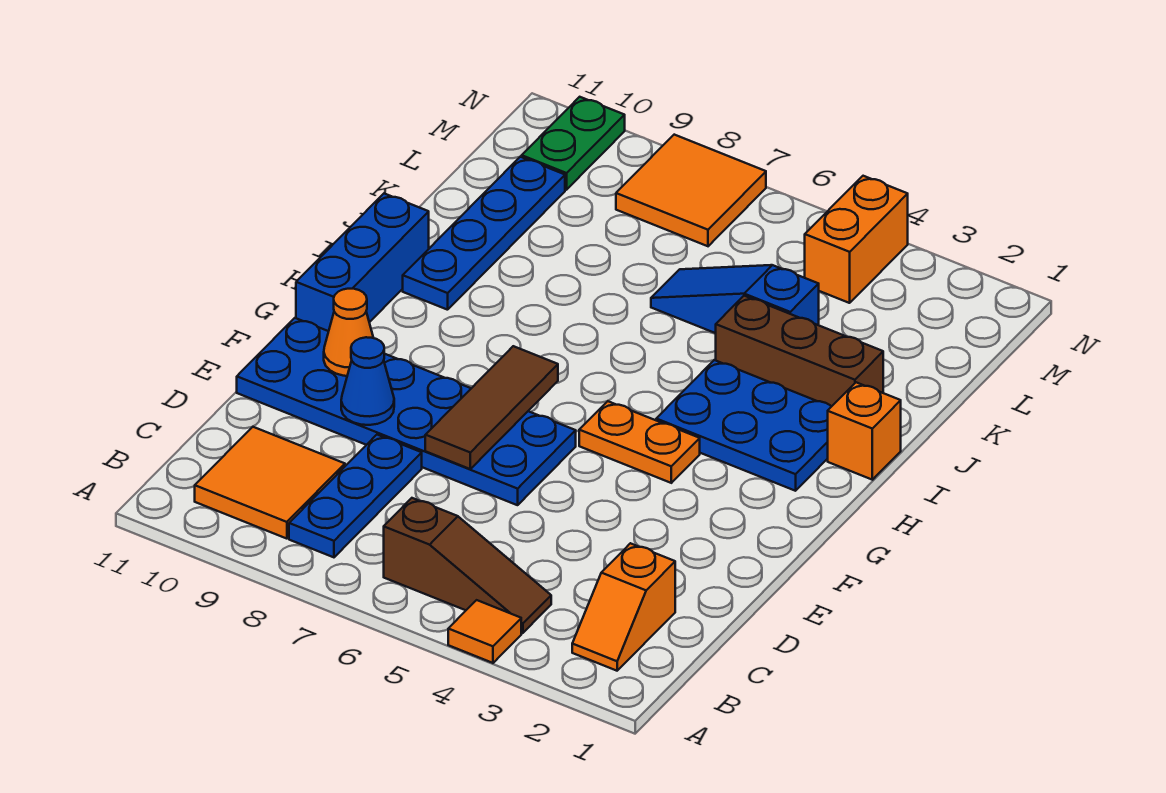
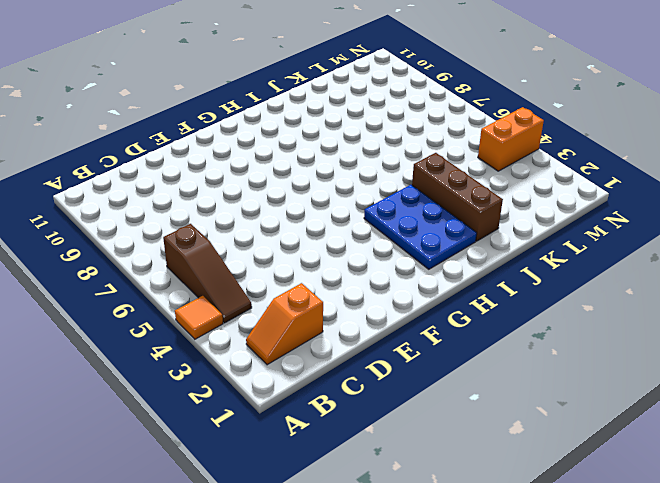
none -> blue plate B8:D8 level 1
none -> orange tile B9:C10 level 1
none -> blue plate E6:F11 level 1

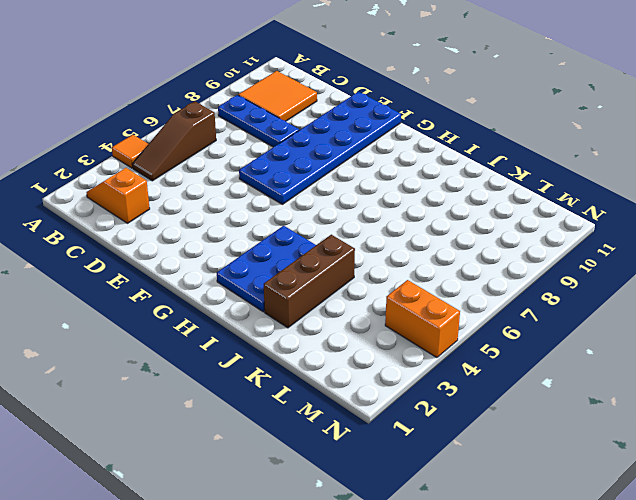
none -> orange plate G4:G5 level 1
none -> blue brick G11:I11 level 1
none -> orange brick I1 level 1

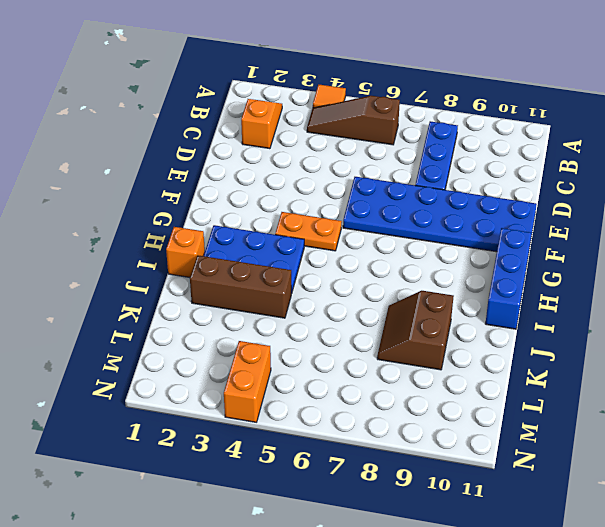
brown slope J8:K9 level 1 top 9 -> none
none -> orange tile B9:C10 level 1
none -> blue plate I10:L10 level 1
none -> blue slope K4:K6 level 1 top 4

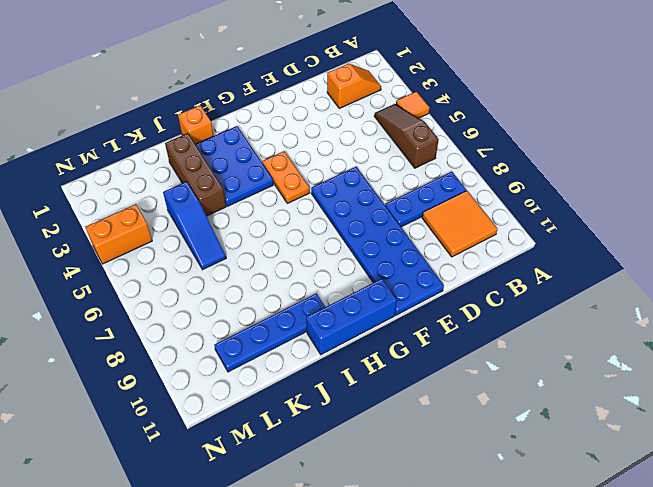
none -> orange tile M7:N8 level 1
none -> green plate M10:N10 level 1
none -> brown tile E7:G7 level 2

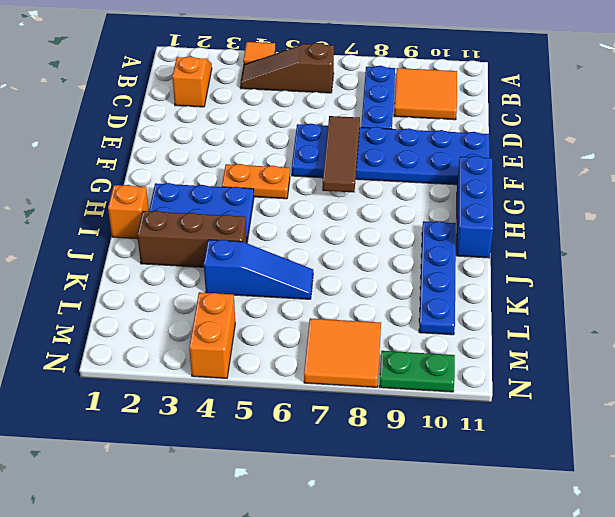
green plate N9:N10 level 1 -> green plate M10:N10 level 1
none -> blue cone E9 level 2
none -> orange cone F10 level 2

